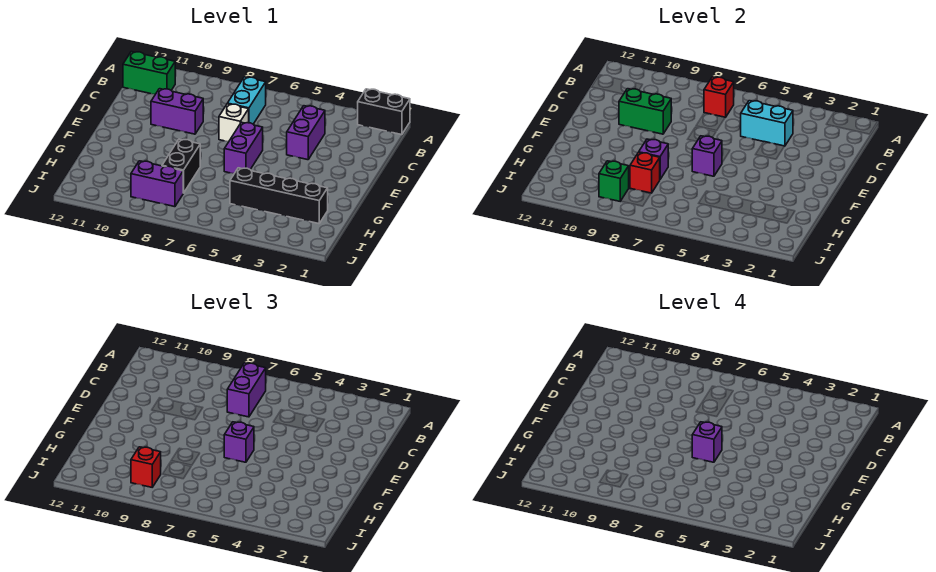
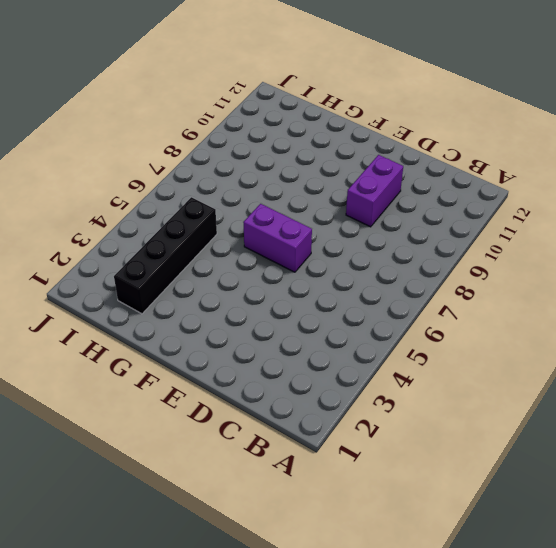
none -> black brick A1:A2 level 1
none -> cyan brick B7:C7 level 1
none -> green brick B11:B12 level 1

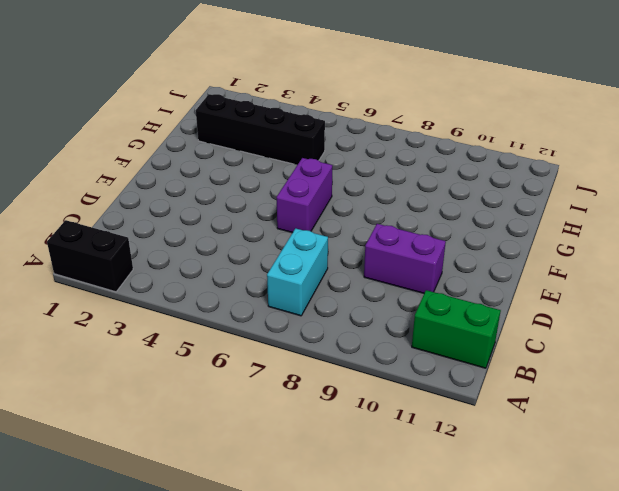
none -> purple brick C4:D4 level 1
none -> white brick D7 level 1
none -> black brick G8:H8 level 1

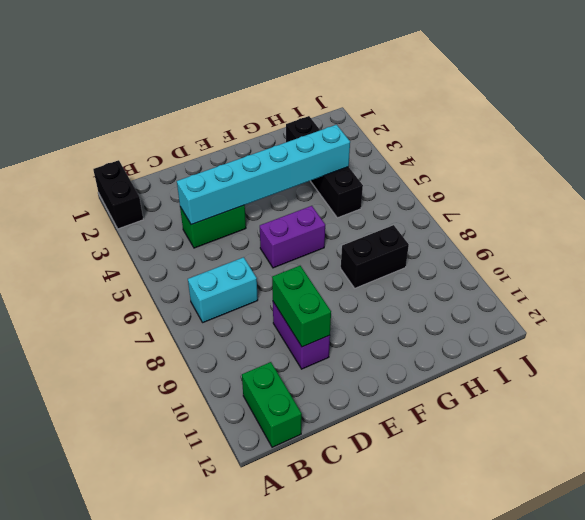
green brick C4:D4 level 1 -> purple brick C4:D4 level 1
cyan brick C4:H4 level 2 -> cyan brick C4:C5 level 2
none -> white brick D7 level 1
none -> purple brick I8:I9 level 1
none -> red brick B7 level 2

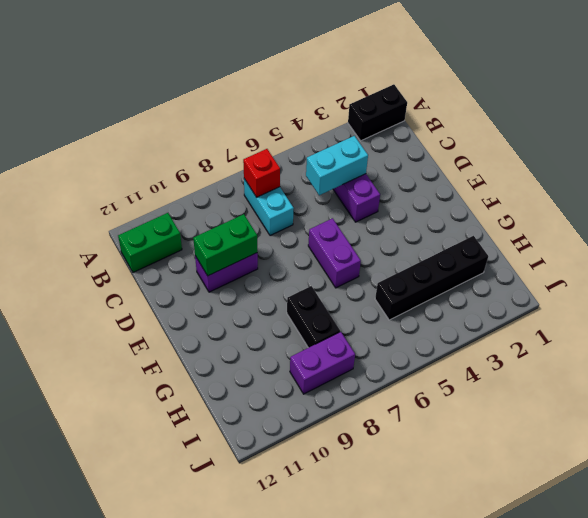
none -> white brick D7 level 1
none -> purple brick F6 level 2
none -> purple brick G8 level 2

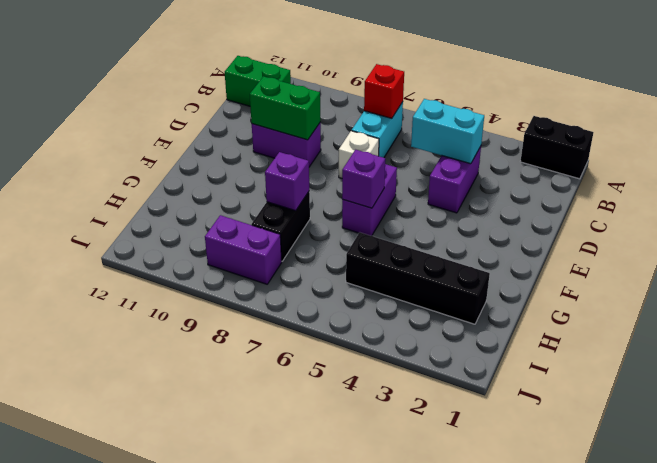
none -> red brick H8 level 2
none -> green brick I9 level 2
none -> purple brick B7:C7 level 3

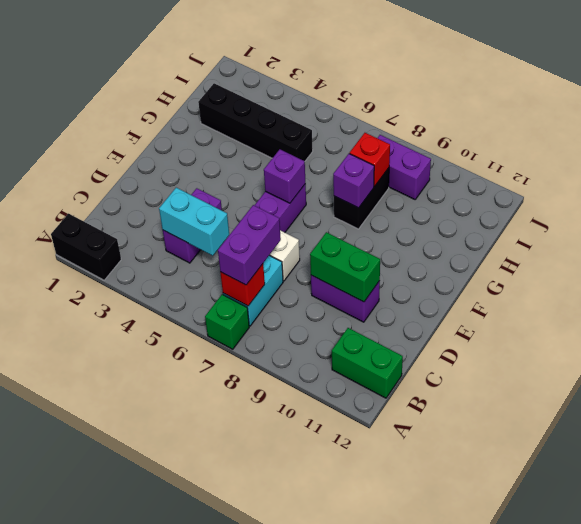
green brick A7 level 1 -> green brick I9 level 2
none -> purple brick F6 level 3
none -> red brick I9 level 3
none -> purple brick F6 level 4

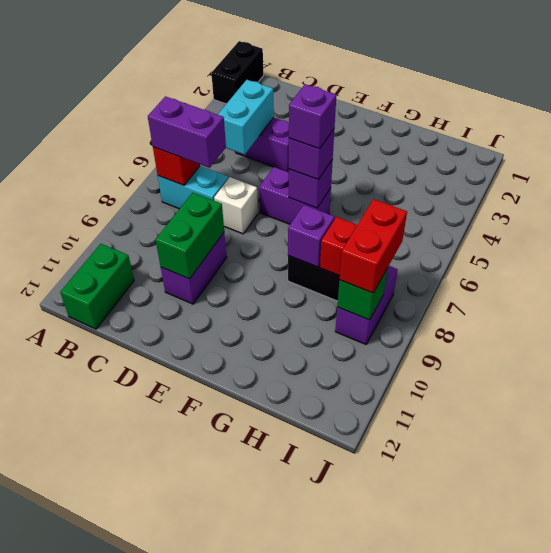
red brick I8:I9 level 3 -> red brick I9 level 3
none -> black brick H2:H5 level 1

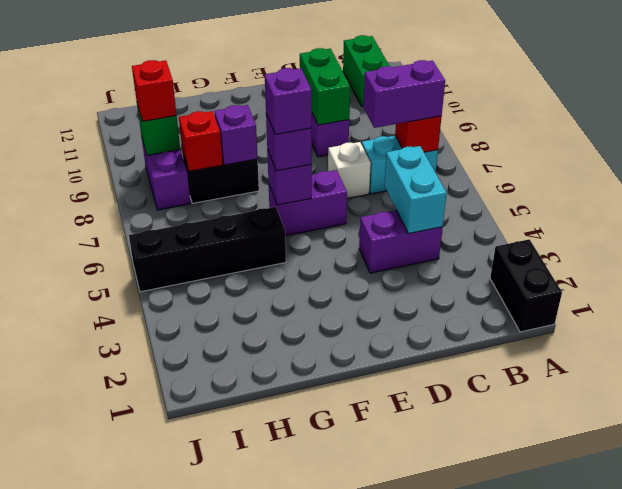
black brick G5:J5 level 1 -> black brick H2:H5 level 1

